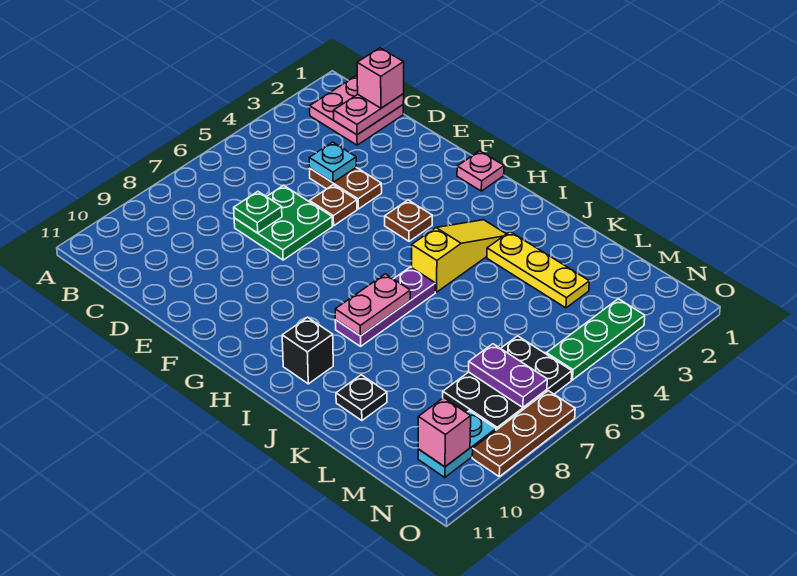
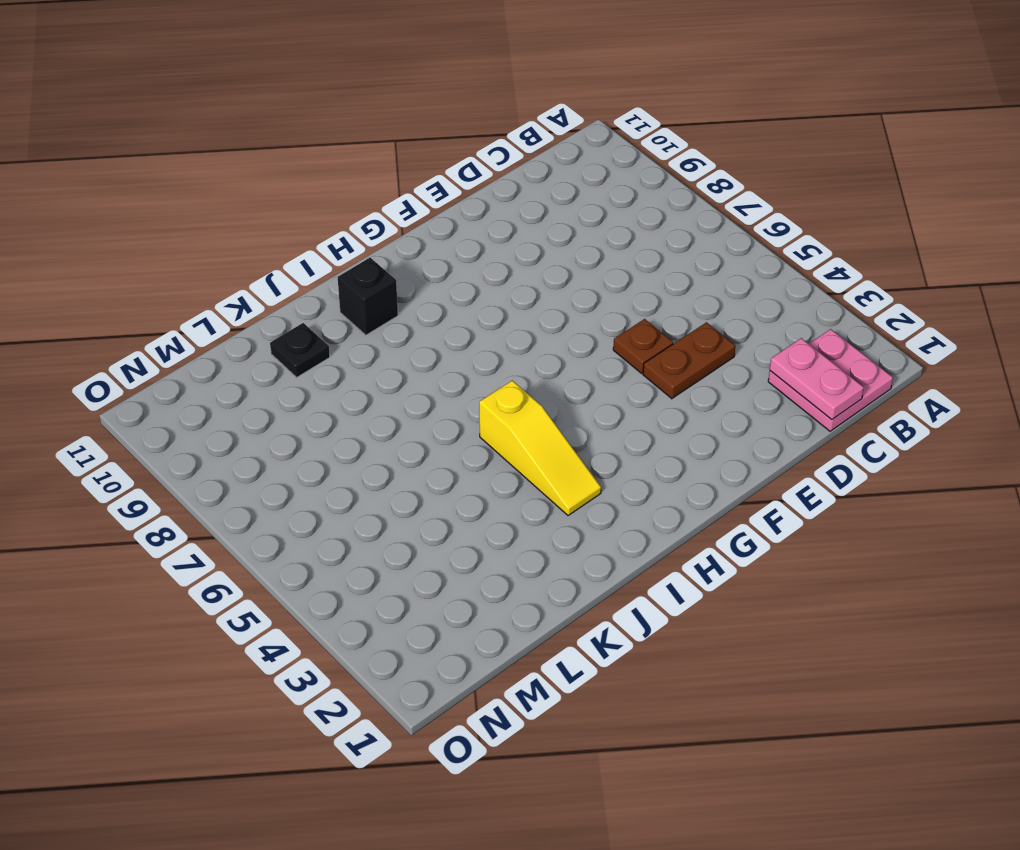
none -> green plate D6:E7 level 1
none -> pink plate G1 level 1
none -> brown plate G4 level 1

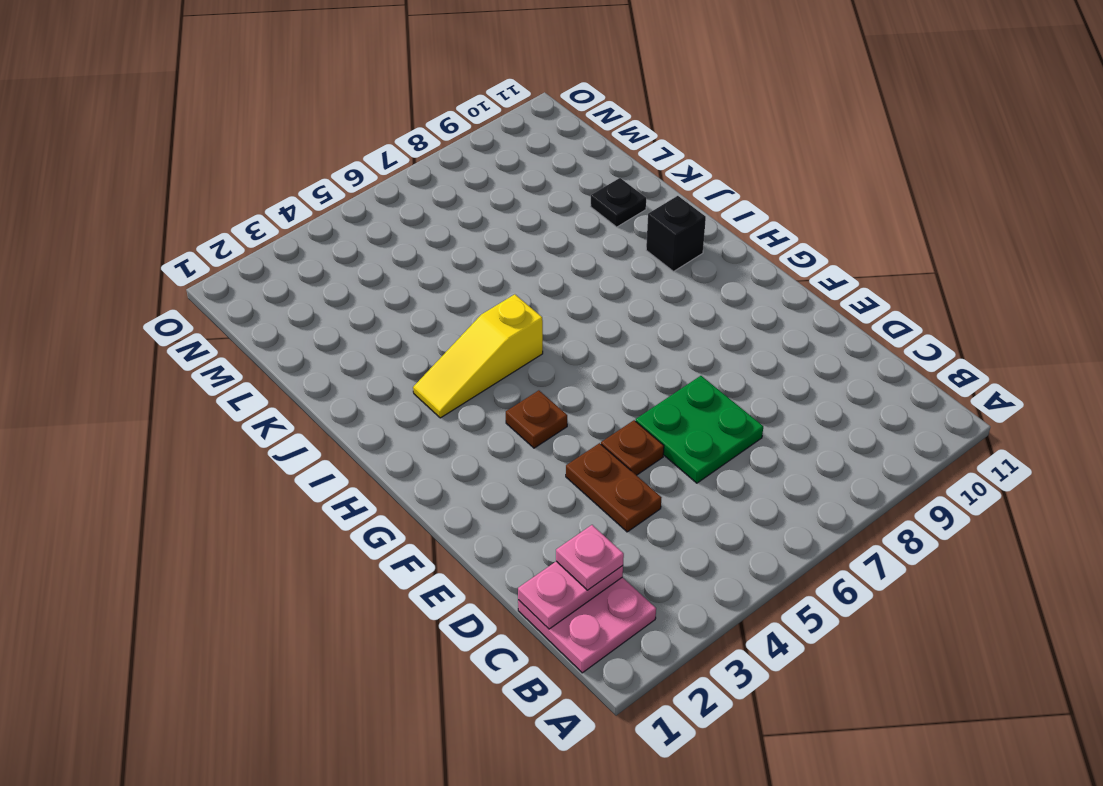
pink plate C2 level 3 -> pink plate G1 level 1
none -> purple plate I6:I8 level 1
none -> yellow plate J3:L3 level 1
none -> black plate M6:N8 level 1

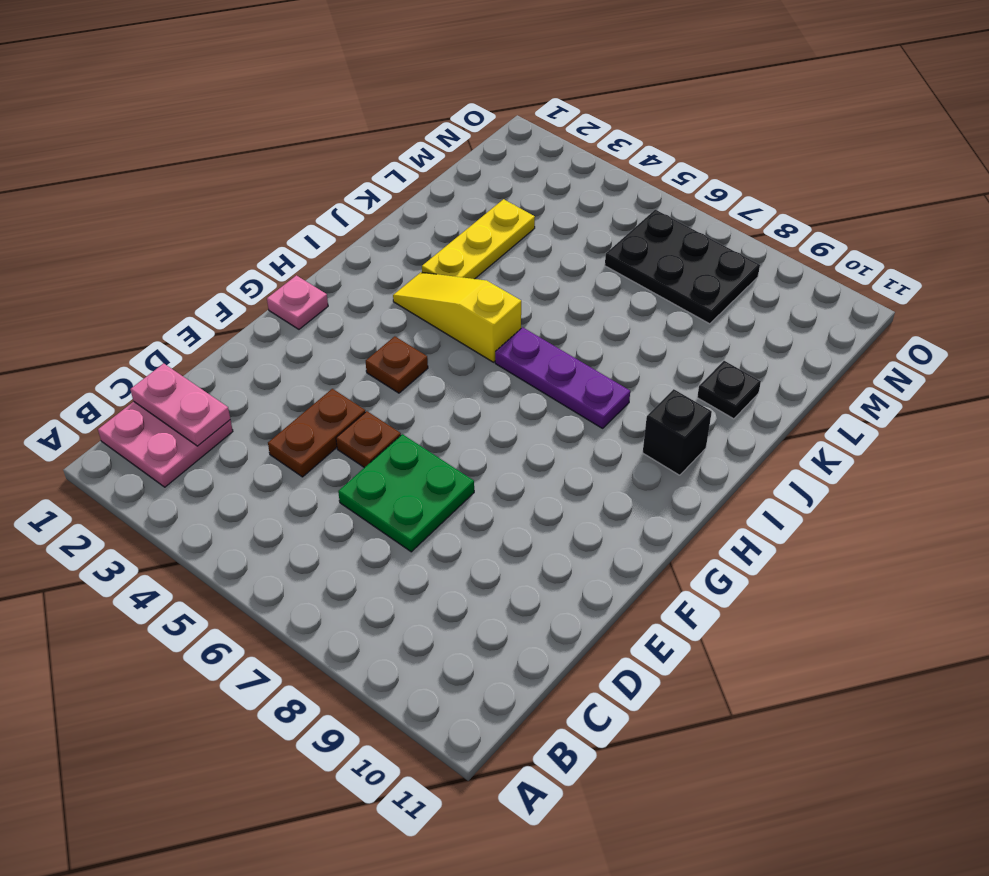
none -> green plate N3:N5 level 1
none -> cyan plate N9:N10 level 1
none -> brown plate O7:O9 level 1

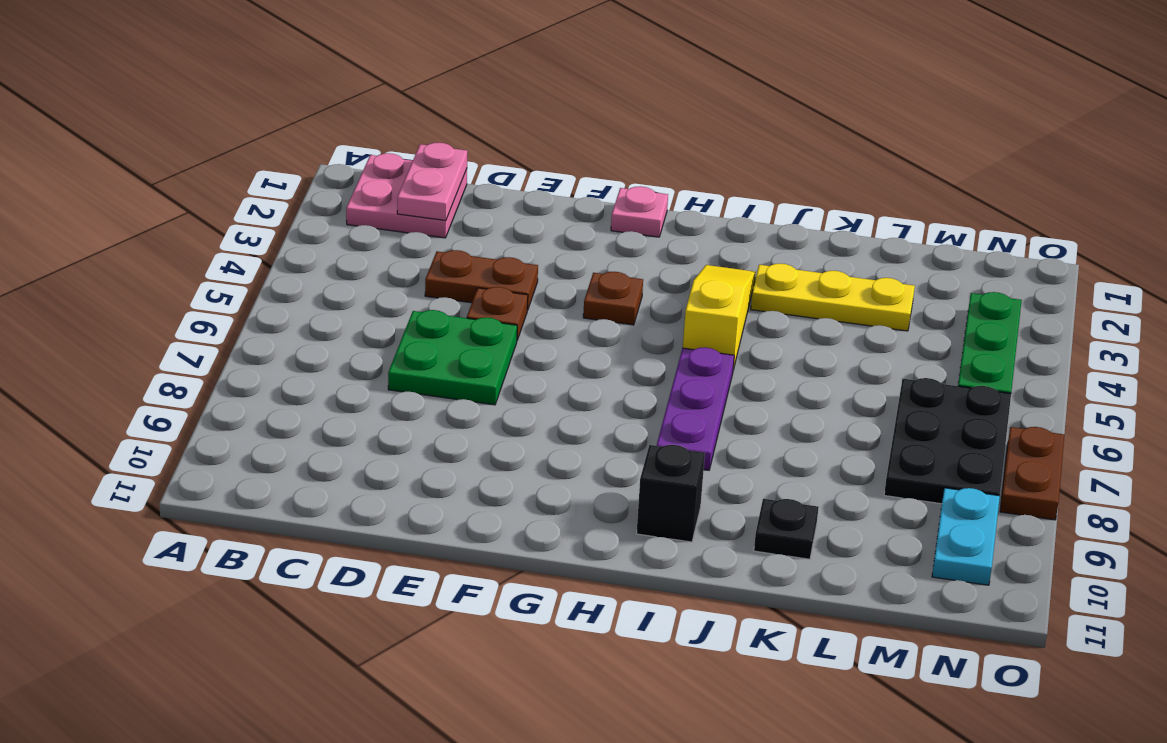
brown plate O7:O8 level 1 -> brown plate O7:O9 level 1
none -> cyan plate D4 level 2
none -> green plate D7 level 2
none -> pink plate I7:I8 level 2

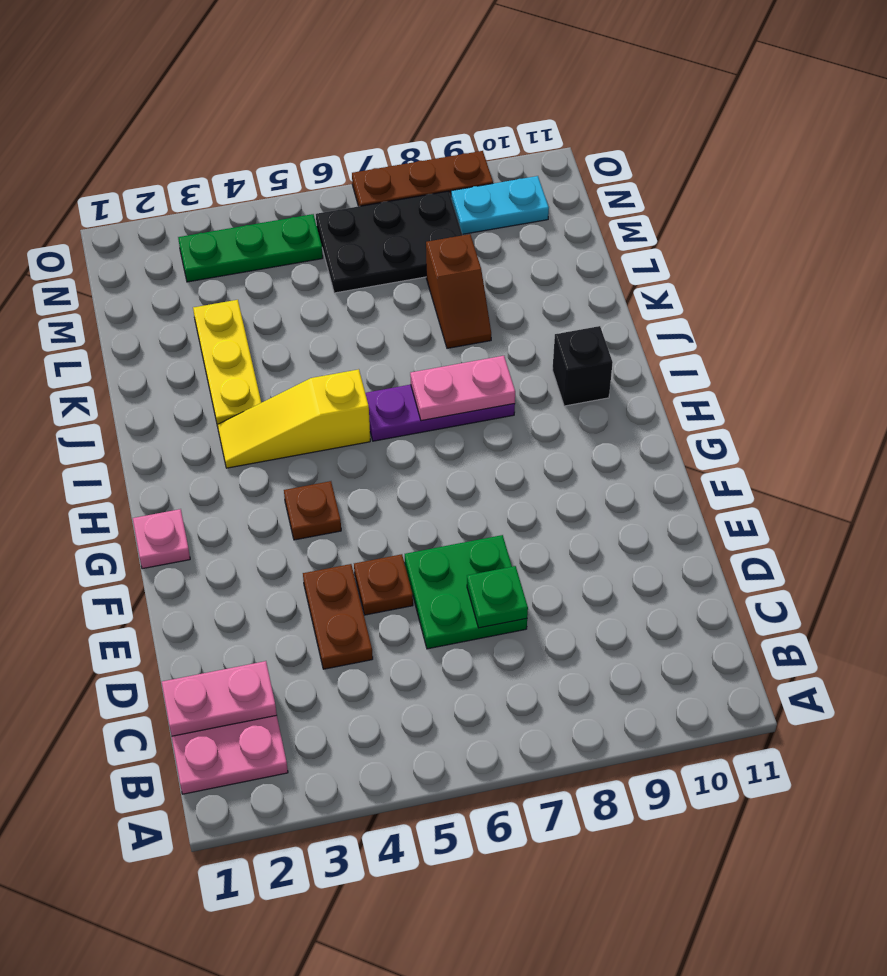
brown slope K8:L8 level 1 top L -> none
none -> black plate K10 level 1
none -> cyan plate D4 level 2
none -> purple plate M7:N7 level 2

